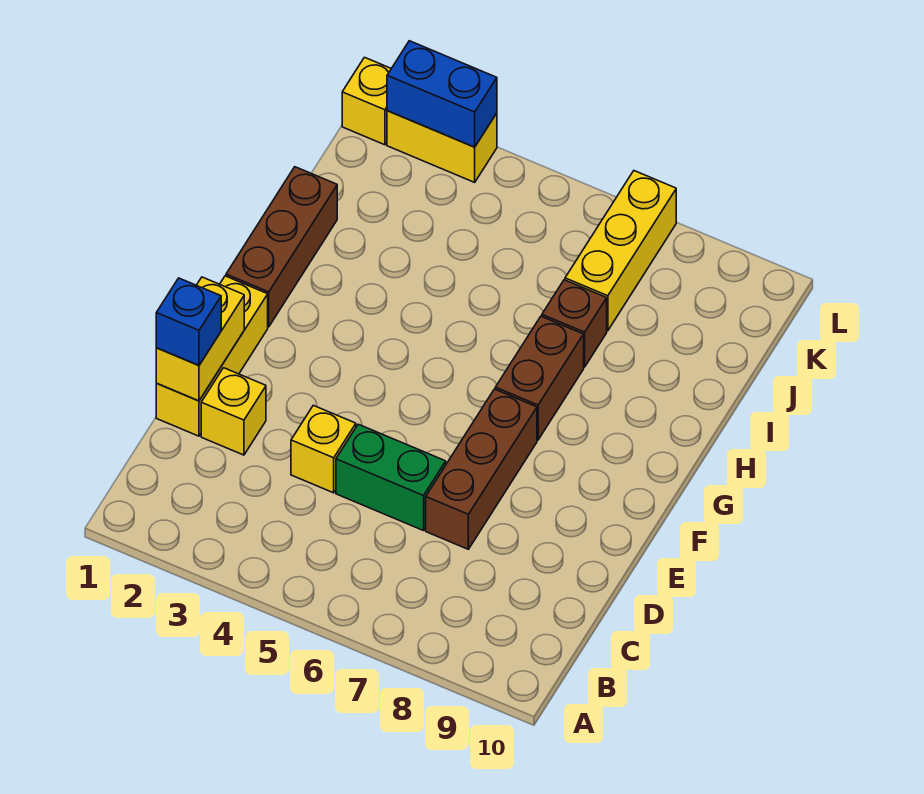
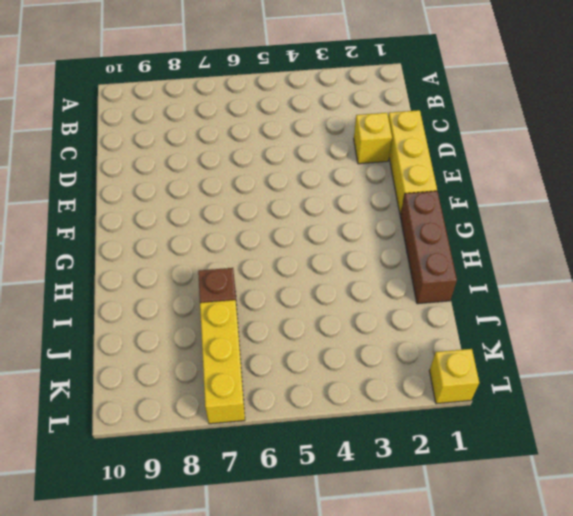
none -> yellow brick D4 level 1
none -> green brick D5:D6 level 1
none -> brown brick D7:F7 level 1

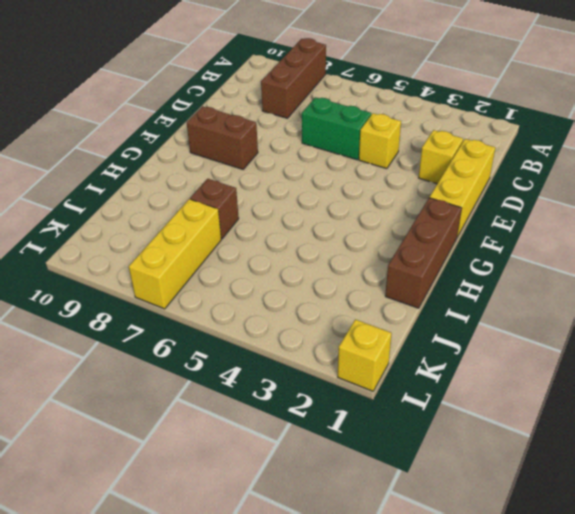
brown brick A8:C8 level 1 -> brown brick D7:F7 level 1
brown brick F8:F9 level 1 -> brown brick G7:H7 level 1
none -> yellow brick L2:L3 level 1
none -> yellow brick D1:E1 level 2
none -> blue brick L2:L3 level 2

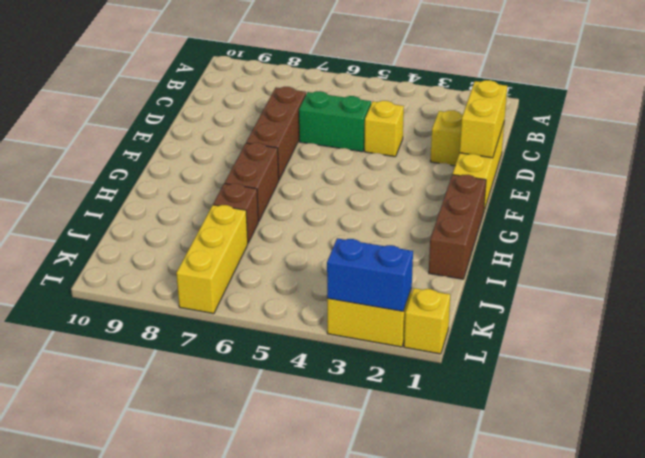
none -> blue brick D1 level 3

